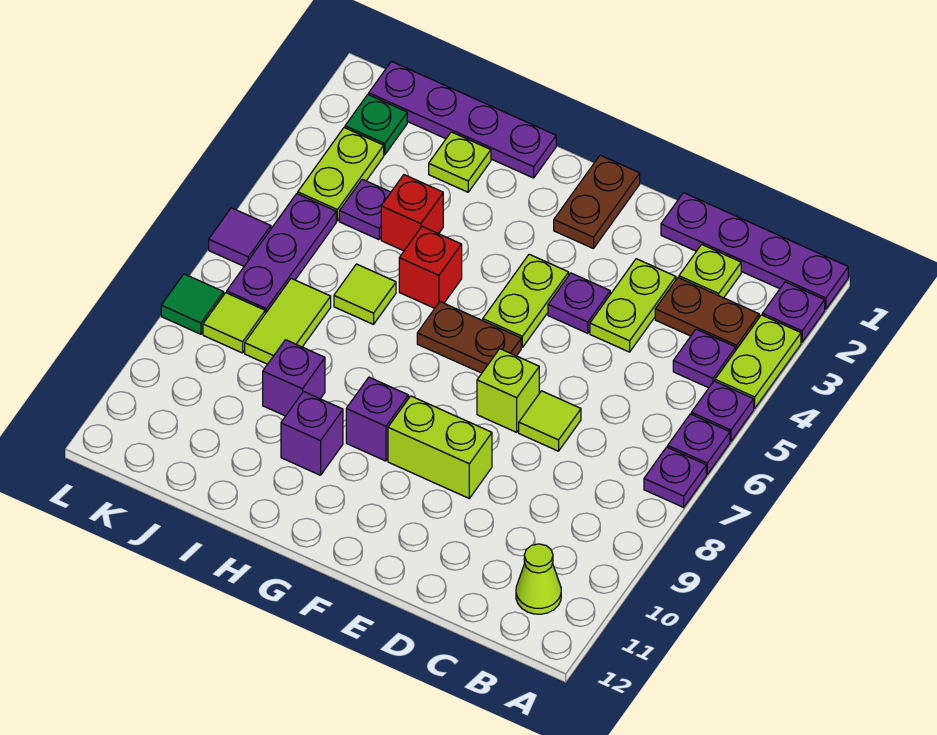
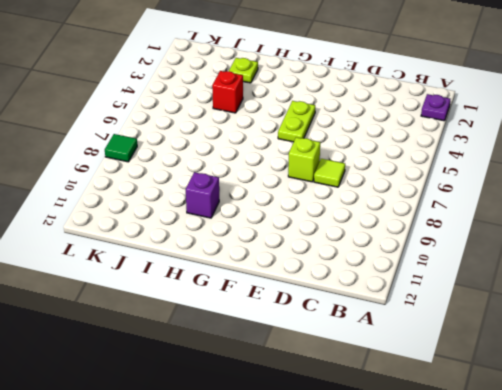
none -> purple plate A1:D1 level 1
none -> lime plate A3:A4 level 1
none -> purple plate A5 level 1
none -> purple plate A6 level 1

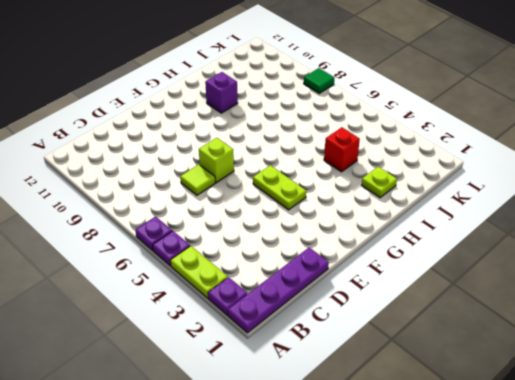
none -> purple plate A7 level 1
none -> brown plate B3:C3 level 1
none -> purple plate B4 level 1
none -> lime cone B11 level 1

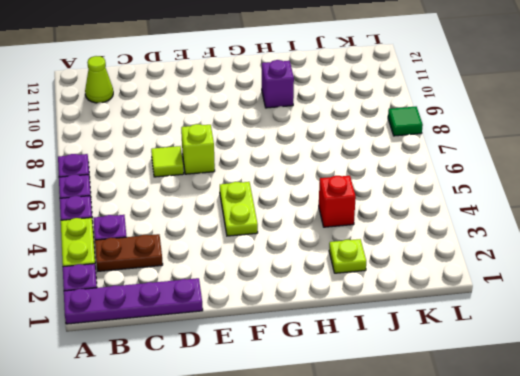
none -> lime plate C2 level 1
none -> lime plate D3:D4 level 1
none -> purple plate E4 level 1
none -> lime brick E9:F9 level 1

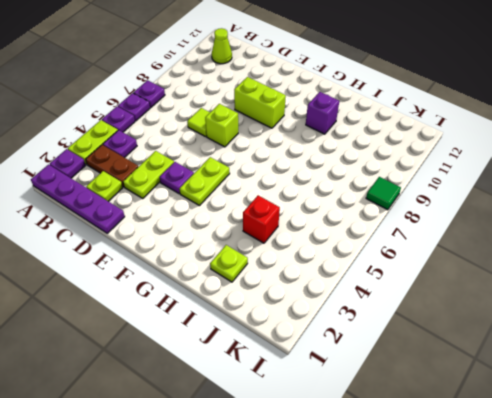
none -> brown plate F1:F2 level 1
none -> brown plate F6:G6 level 1
none -> purple brick G9 level 1
none -> purple plate H1:K1 level 1

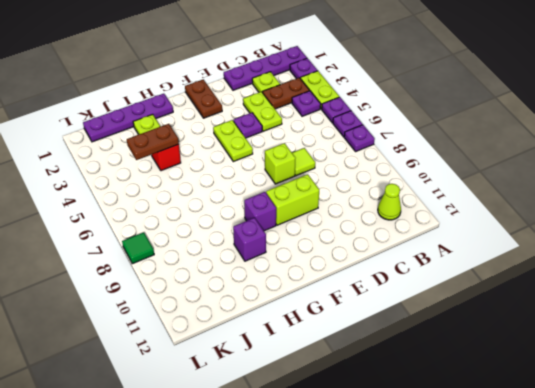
brown plate I4:J4 level 2 -> brown plate F6:G6 level 1
none -> red brick H5 level 1
none -> lime tile I6 level 1
none -> purple brick I9 level 1
none -> purple plate J4 level 1

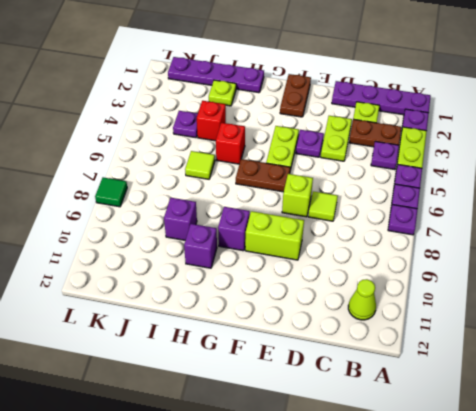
none -> lime tile J7:J8 level 1
none -> green plate K2 level 1
none -> lime plate K3:K4 level 1
none -> purple plate K5:K7 level 1

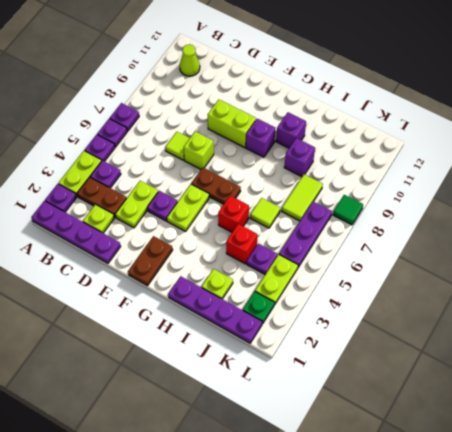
none -> lime tile K8 level 1
none -> purple tile L6 level 1

